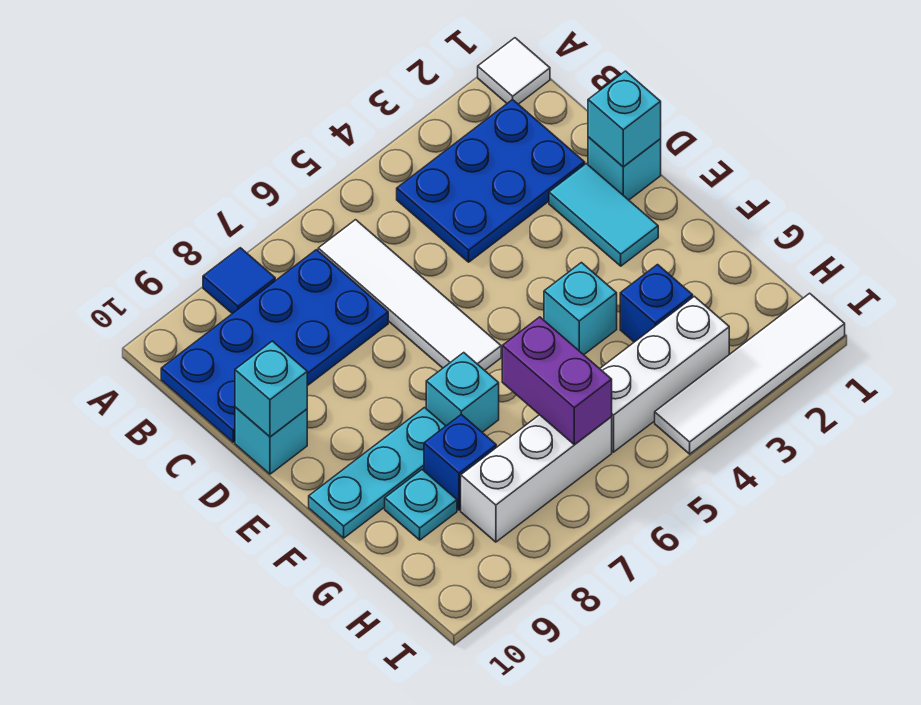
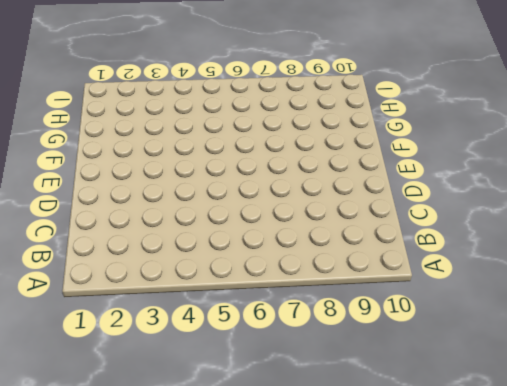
none -> white tile A1 level 1
none -> blue tile A8 level 1
none -> blue plate B2:C4 level 1

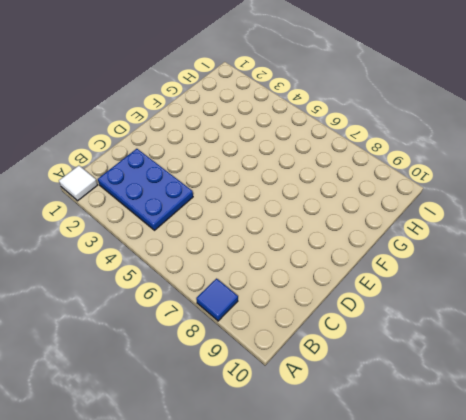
none -> white tile B6:E6 level 1
none -> blue plate B7:C10 level 1
none -> cyan brick D1 level 1

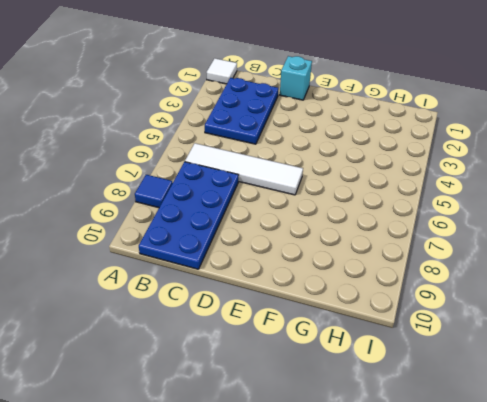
none -> cyan tile D2:E2 level 1
none -> cyan brick D10 level 1
none -> cyan brick F4 level 1

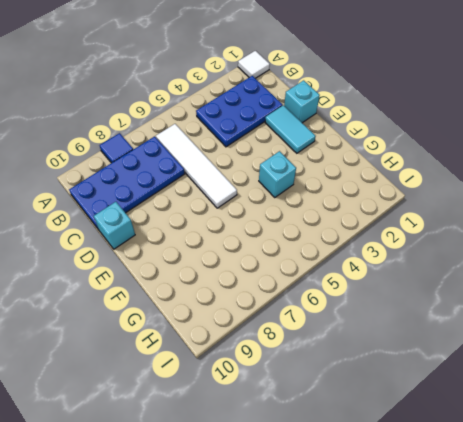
none -> cyan brick F7 level 1
none -> cyan plate F8:F10 level 1
none -> blue brick G3 level 1

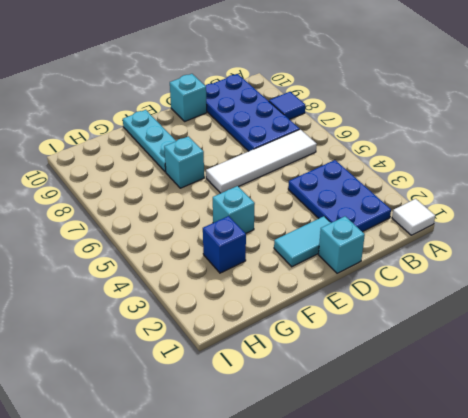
none -> blue brick G8 level 1
none -> cyan plate G9 level 1
none -> white brick H3:H5 level 1

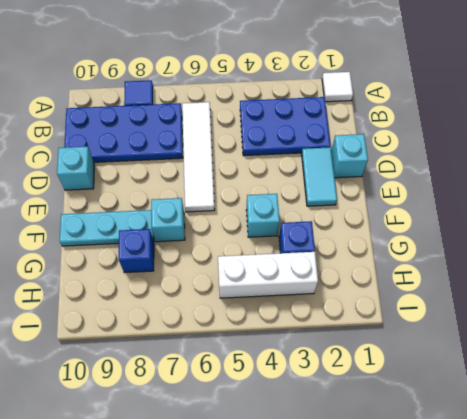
none -> cyan plate G9 level 1
none -> white brick H6:H8 level 1
none -> white tile I1:I4 level 1

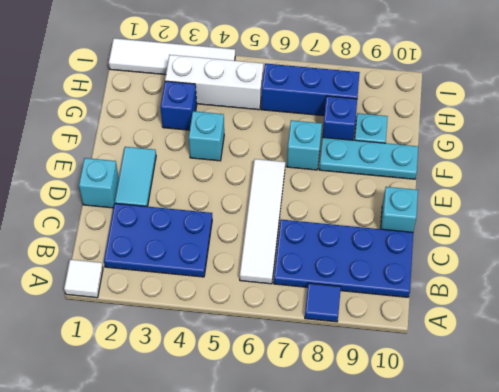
blue brick H6:H8 level 1 -> white brick H6:H8 level 1
none -> cyan brick D1 level 2
none -> cyan brick D10 level 2
none -> purple brick G6:H6 level 2

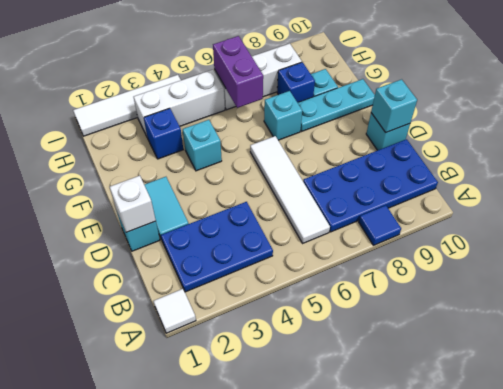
white brick D1 level 2 -> cyan brick D1 level 2

